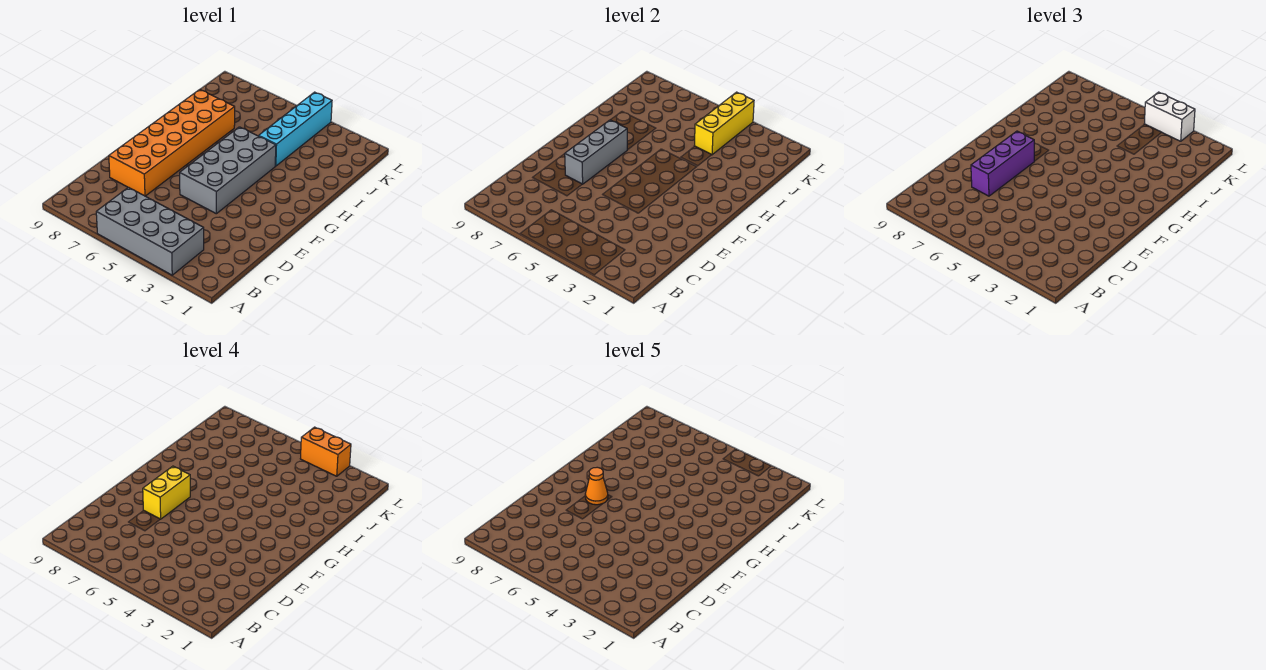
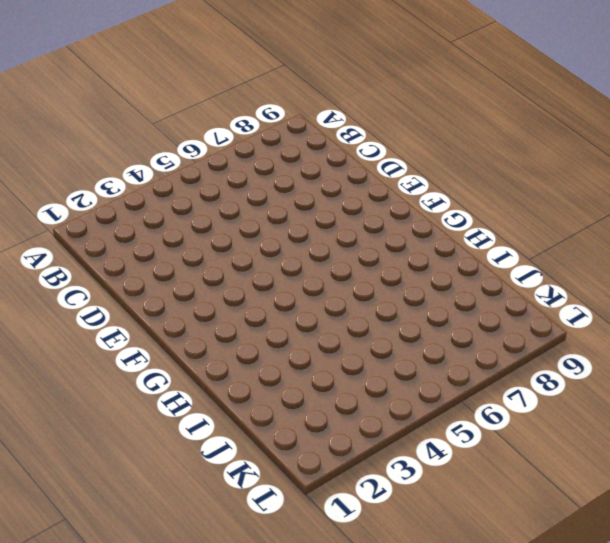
none -> grey brick A3:B6 level 1
none -> orange brick D7:I8 level 1

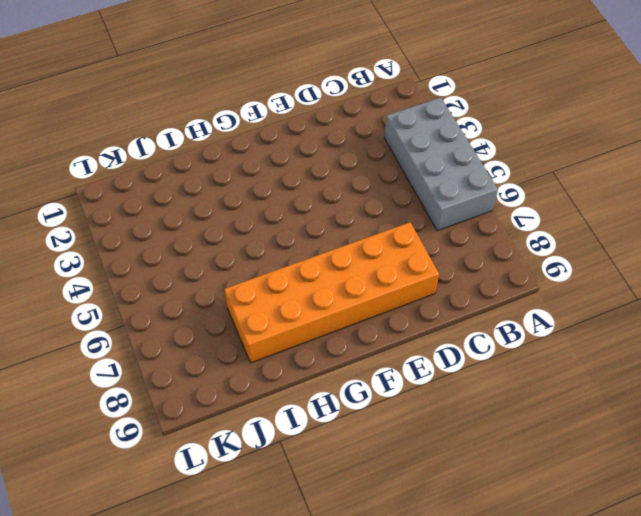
none -> grey brick E4:H5 level 1
none -> cyan brick I4:L4 level 1

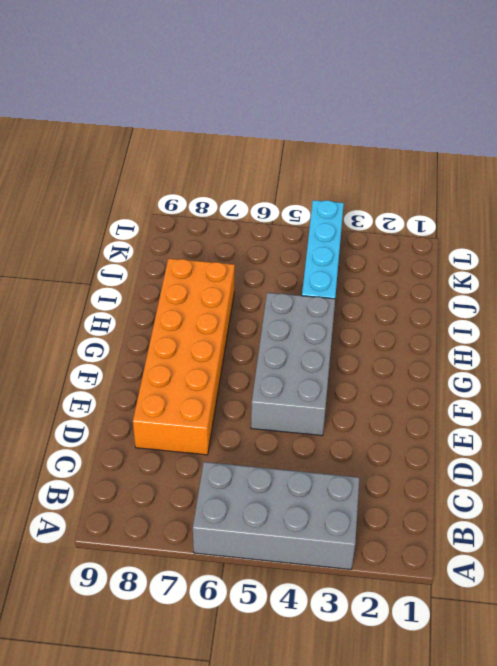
none -> grey brick E7:G7 level 2
none -> yellow brick J4:L4 level 2

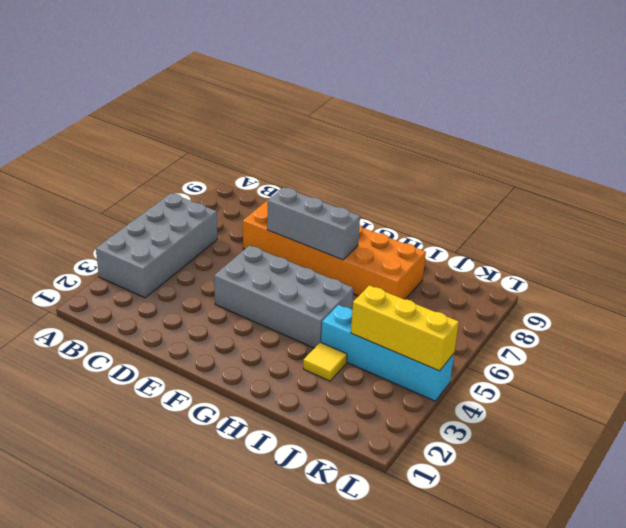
yellow tile I3 level 1 -> none
none -> purple brick D7:F7 level 3
none -> white brick L3:L4 level 3

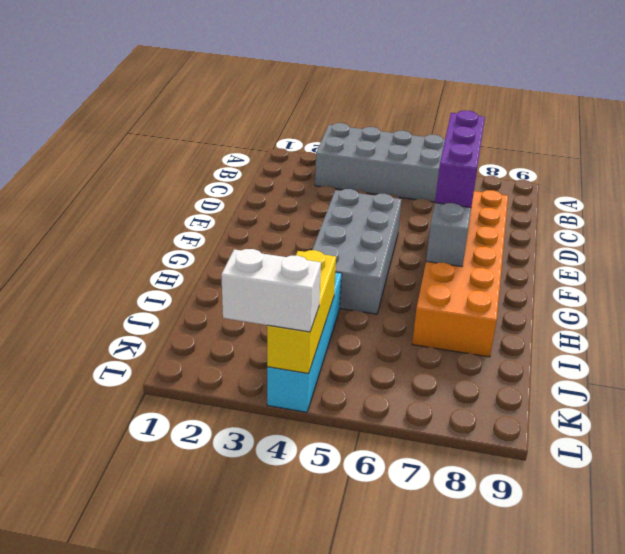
none -> yellow brick E7:F7 level 4
none -> orange brick L3:L4 level 4

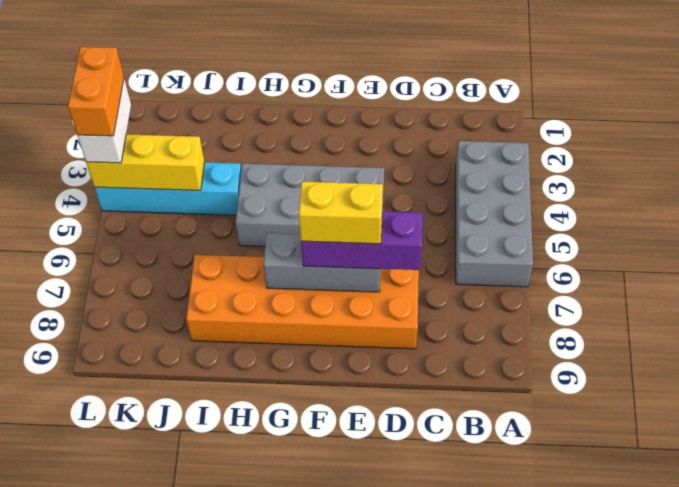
none -> orange cone F7 level 5

